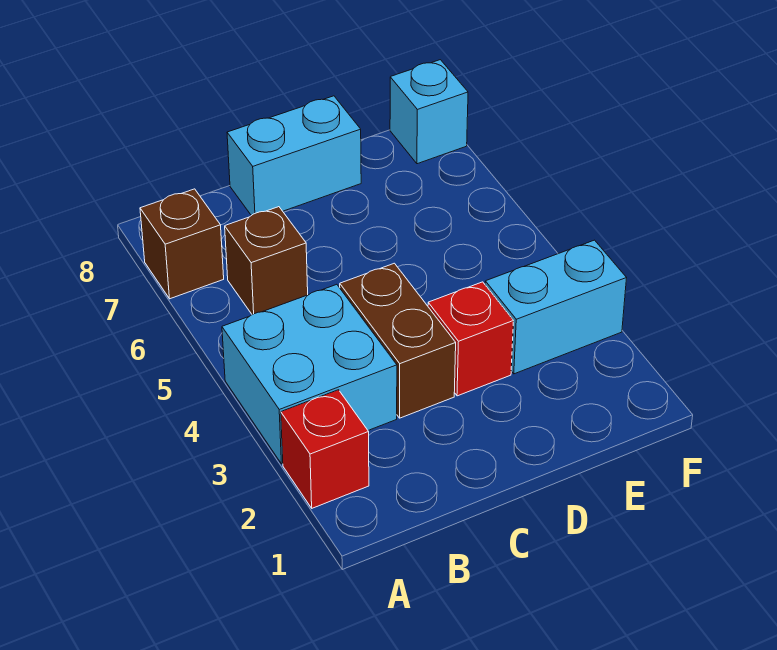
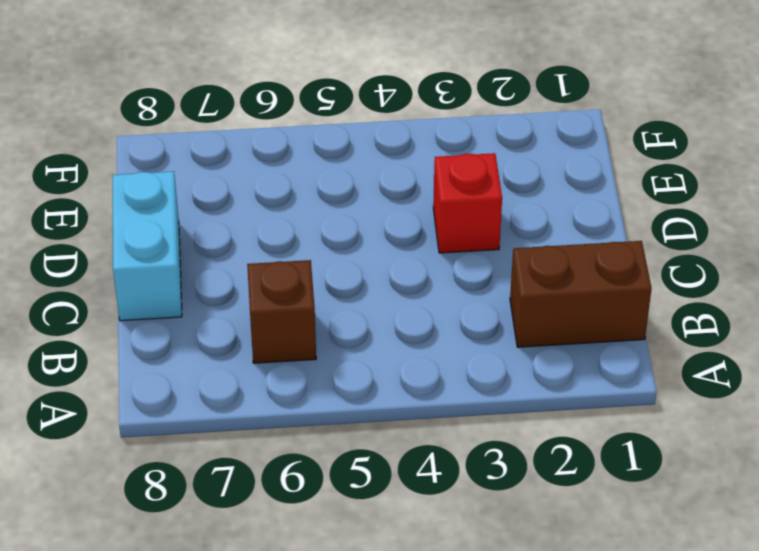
brown brick B1:B2 level 1 -> brown brick C3:C4 level 1
none -> red brick A2 level 1
none -> cyan brick A3:B4 level 1

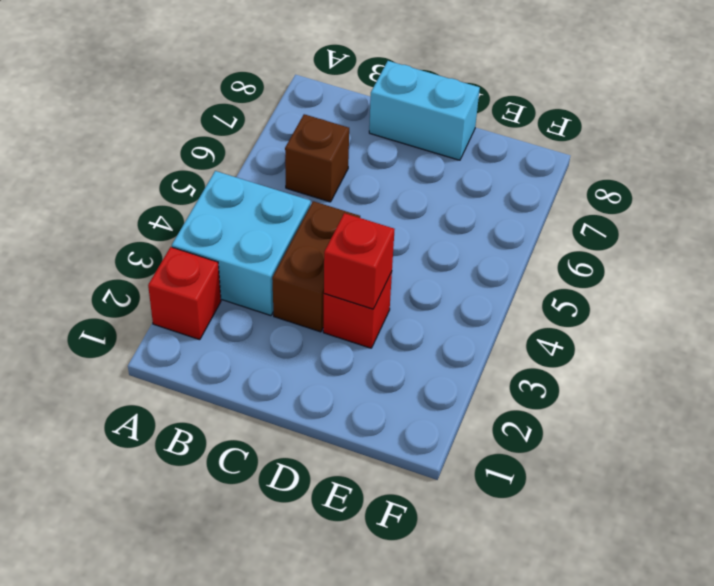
red brick D3 level 2 -> none
none -> brown brick A7 level 1
none -> cyan brick E3:F3 level 1

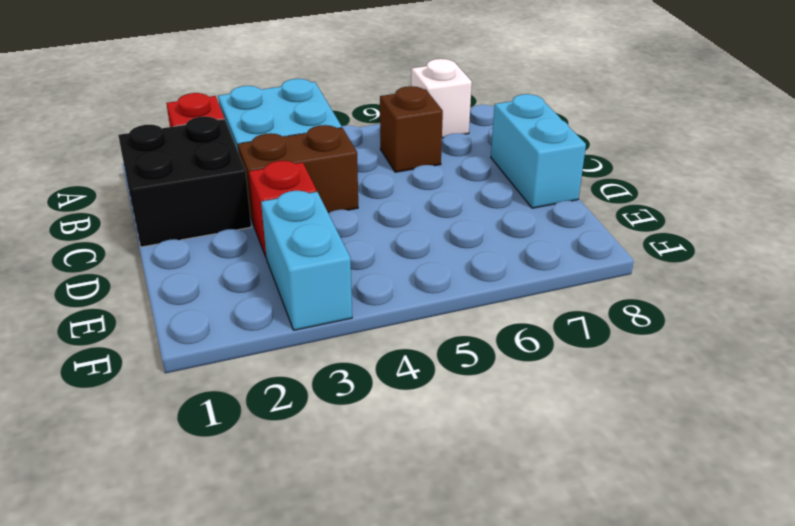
white brick A7 level 1 -> brown brick A7 level 1
black brick B1:C2 level 1 -> none
none -> cyan brick F8 level 1

